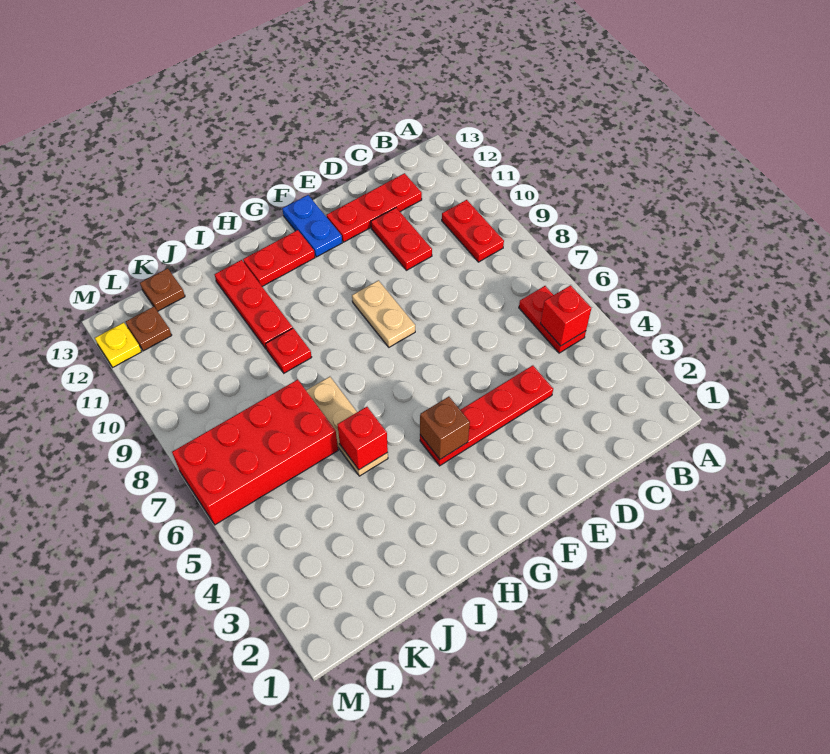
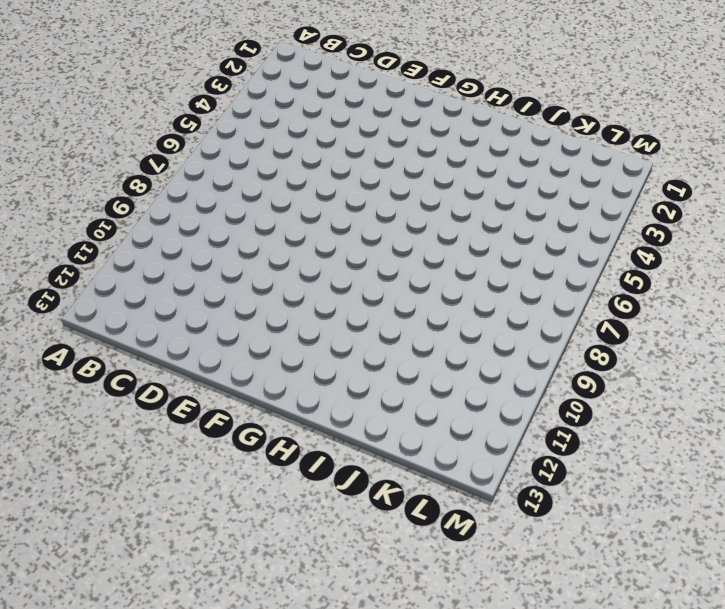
none -> red plate B5:B6 level 1
none -> red plate B9:B10 level 1
none -> red plate C12:E12 level 1

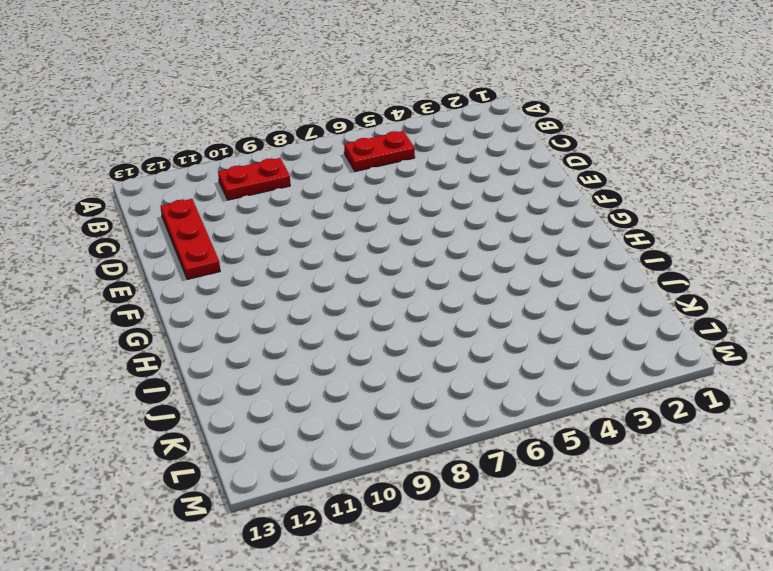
none -> red plate D4:G4 level 1
none -> red plate D10:D11 level 1
none -> tan plate F8:F9 level 1

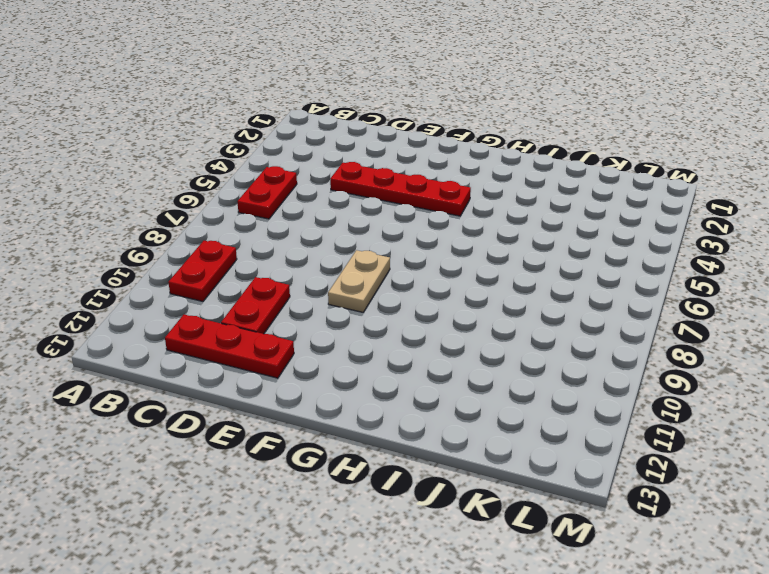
none -> blue plate F12:F13 level 1
none -> red plate G12:H12 level 1
none -> tan plate I5:I7 level 1

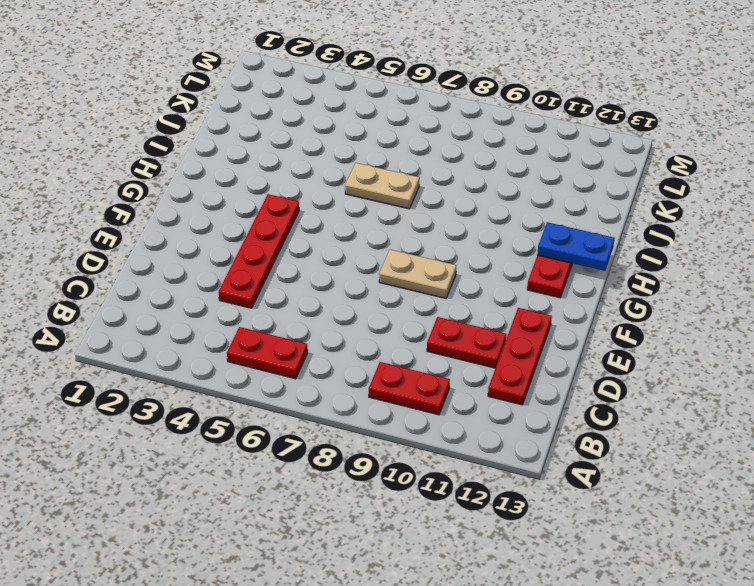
blue plate H12:H13 level 2 -> blue plate F12:F13 level 1
tan plate I6:I7 level 1 -> tan plate I5:I7 level 1
none -> red plate I9 level 1
none -> red plate I10:I12 level 1
none -> red brick J6:M7 level 1

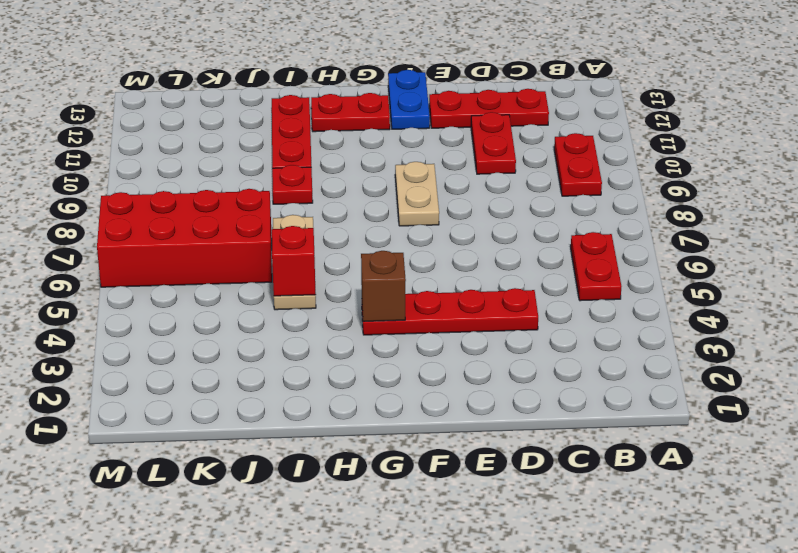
none -> brown plate K13 level 1
none -> brown plate L12 level 1
none -> yellow plate M12 level 1

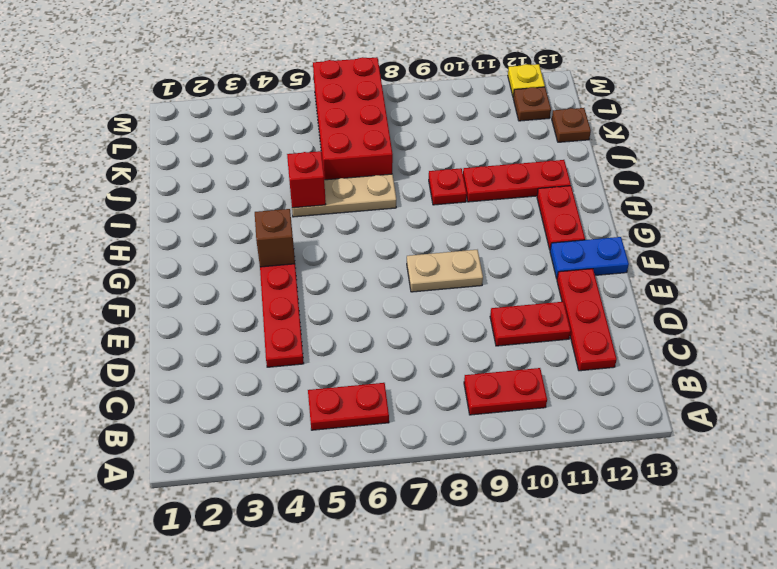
none -> red brick B5 level 2

